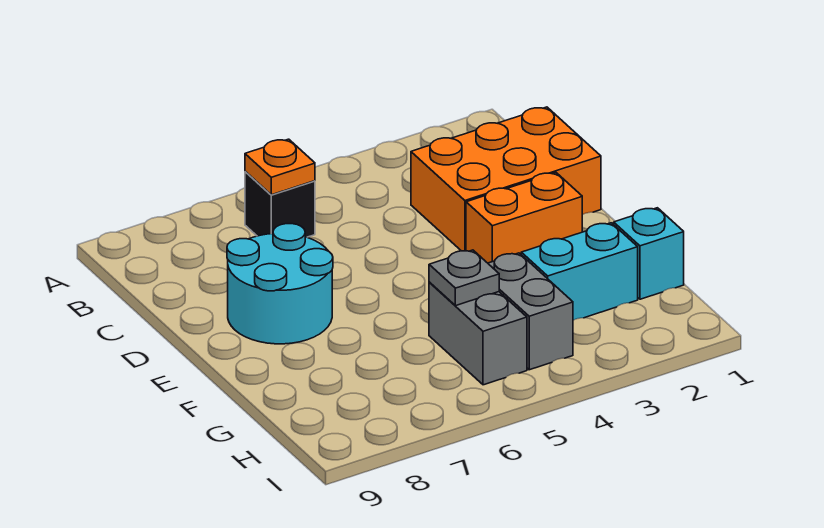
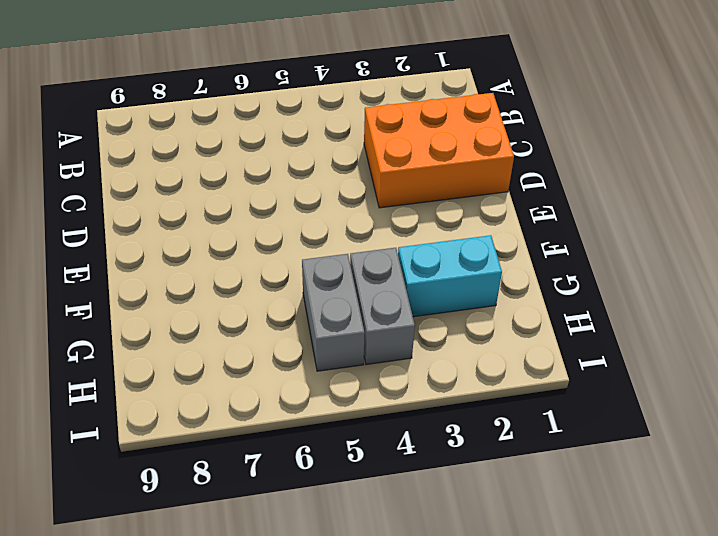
none -> black brick B6 level 1
none -> cyan round brick D7:E8 level 1

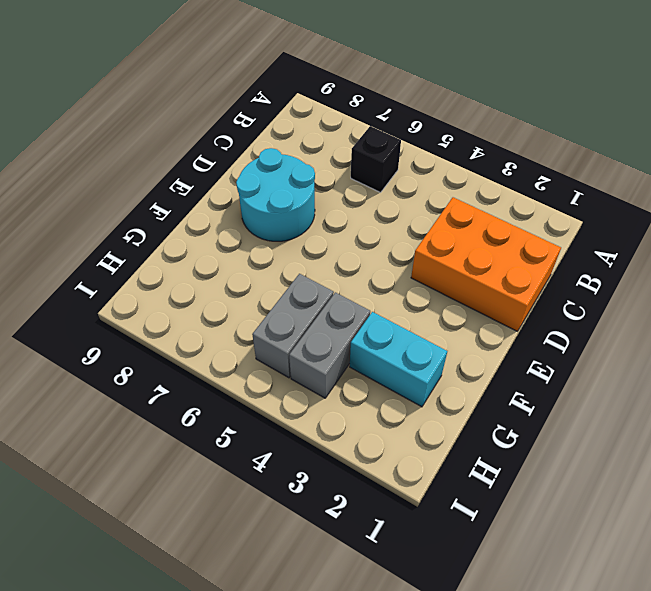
none -> orange brick E2:E3 level 1
none -> cyan brick G1 level 1

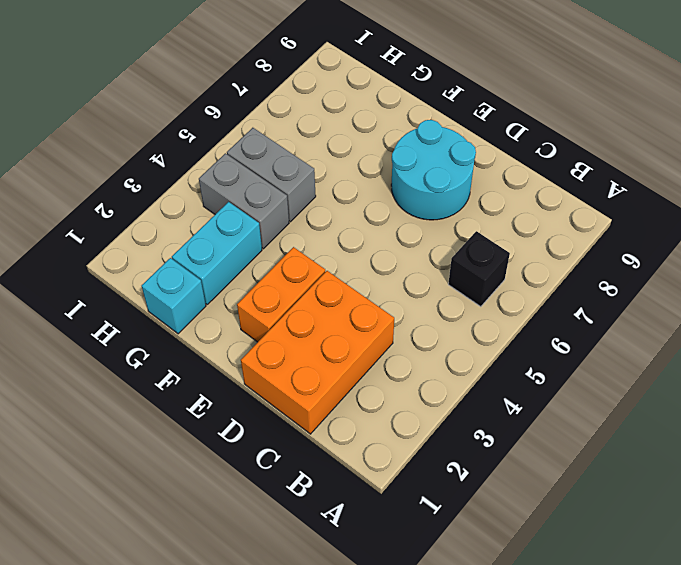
none -> orange plate B6 level 2
none -> grey plate G5 level 2

